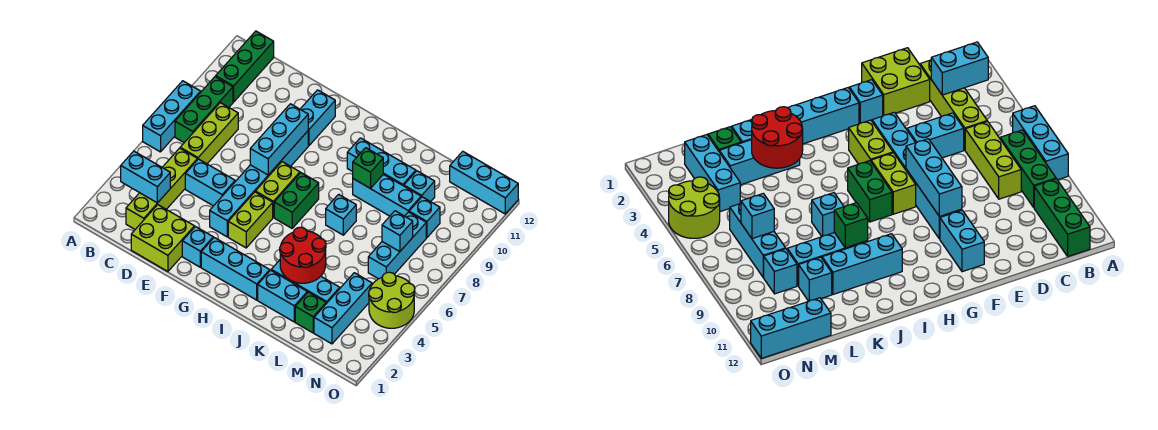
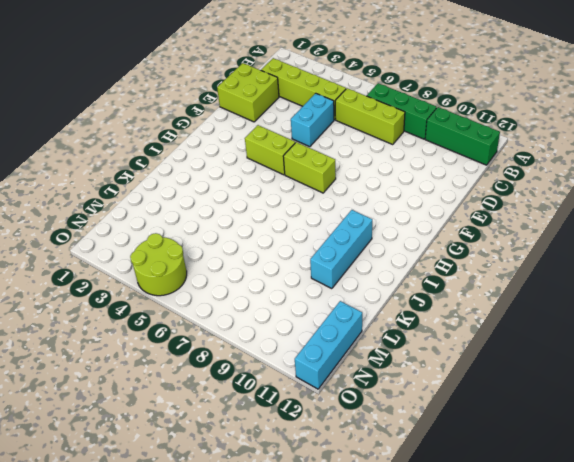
none -> cyan brick A6:A8 level 1
none -> cyan brick F2 level 1
none -> cyan brick F4:F9 level 1
none -> cyan brick F10:F11 level 1

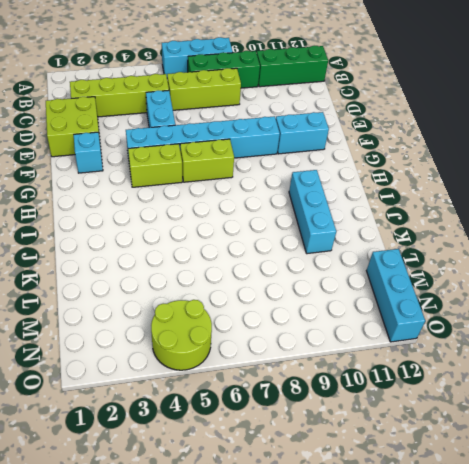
none -> cyan brick G2:I2 level 1
none -> green brick H6:H7 level 1
none -> cyan brick J2:K2 level 1
none -> cyan brick J3:L3 level 1

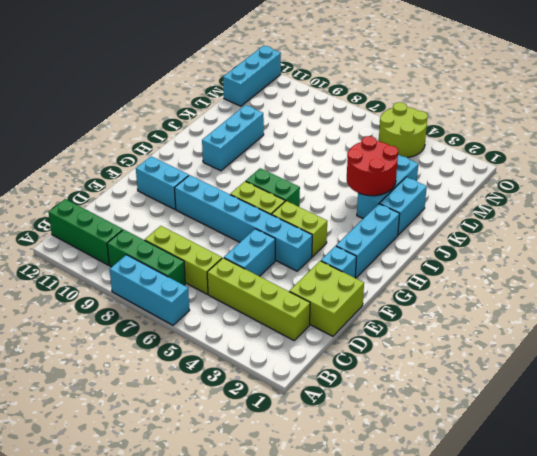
none -> cyan brick J7 level 1
none -> cyan brick J9:L9 level 1
none -> green brick L2 level 1
none -> cyan brick L10 level 1

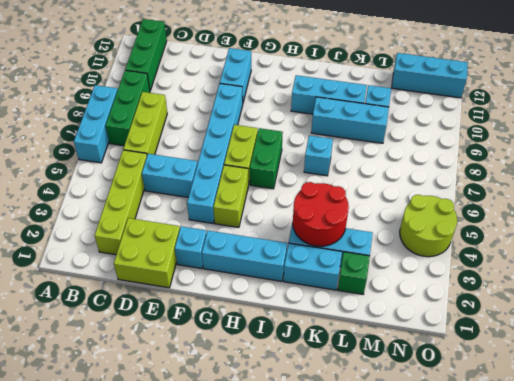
none -> cyan brick M2:M4 level 1
none -> cyan brick M6:M8 level 1
none -> cyan brick M9 level 1
none -> cyan brick B3:C3 level 2

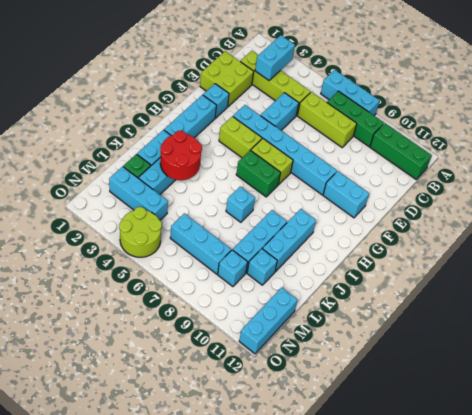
none -> cyan brick F7:F9 level 2
none -> green brick J9 level 2
none -> cyan brick M7 level 2

